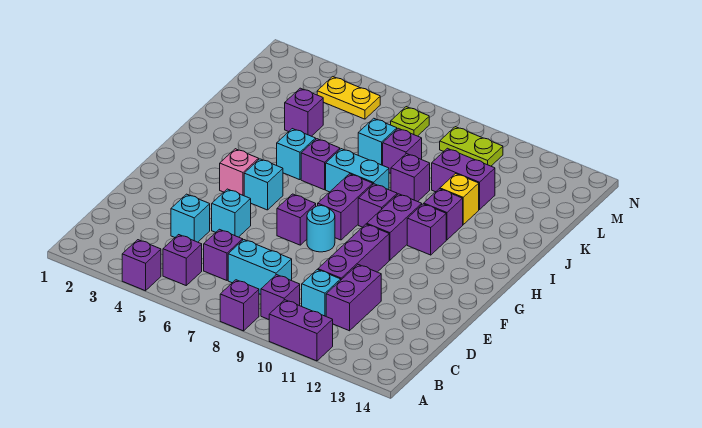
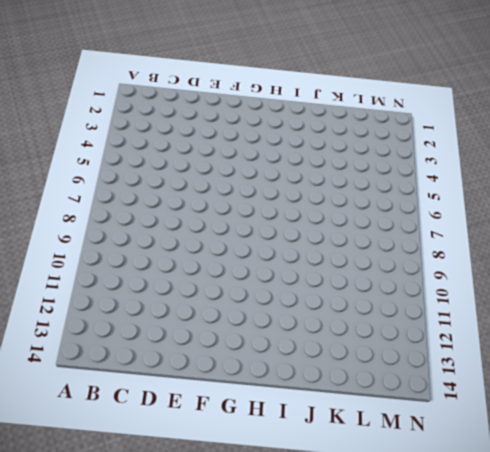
none -> purple brick A4 level 1
none -> purple brick A8 level 1
none -> purple brick A10:A11 level 1
none -> purple brick B5 level 1

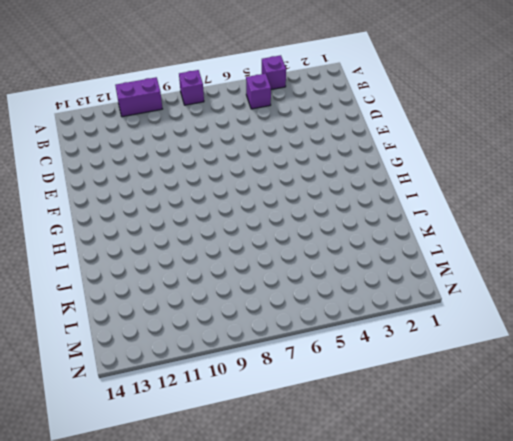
none -> purple brick B9 level 1
none -> purple brick C6 level 1
none -> cyan brick C7:C8 level 1
none -> cyan brick C10 level 1

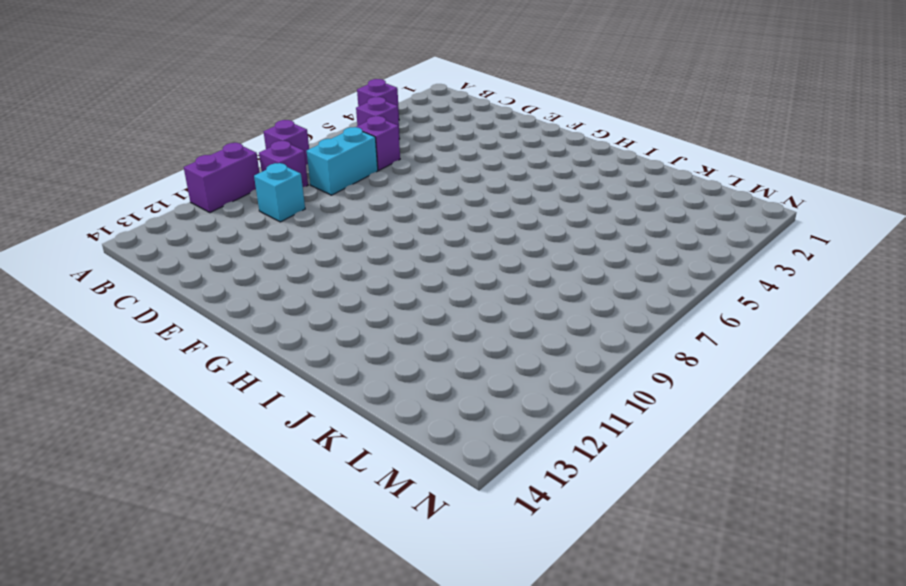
none -> purple brick C11:D11 level 1
none -> cyan brick D4 level 1
none -> purple brick D10:F10 level 1
none -> cyan brick E5 level 1

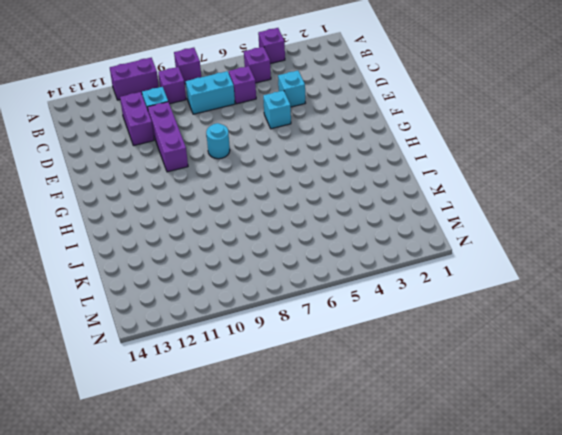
none -> purple brick F7 level 1
none -> pink brick G4 level 1
none -> cyan brick G5 level 1
none -> purple brick G8:H8 level 1

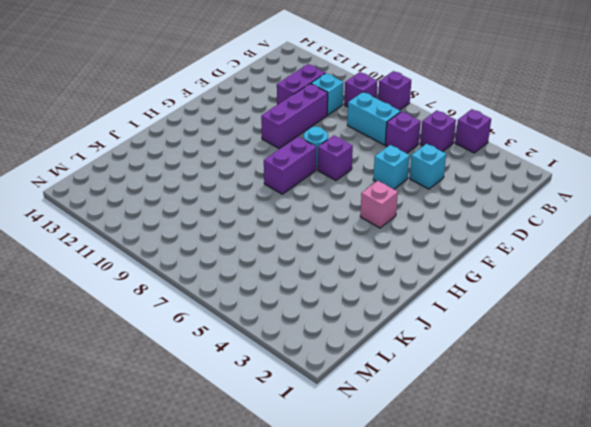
none -> purple brick A10:A11 level 1
none -> cyan brick G5 level 1
none -> purple brick G10:H10 level 1
none -> purple brick H9 level 1

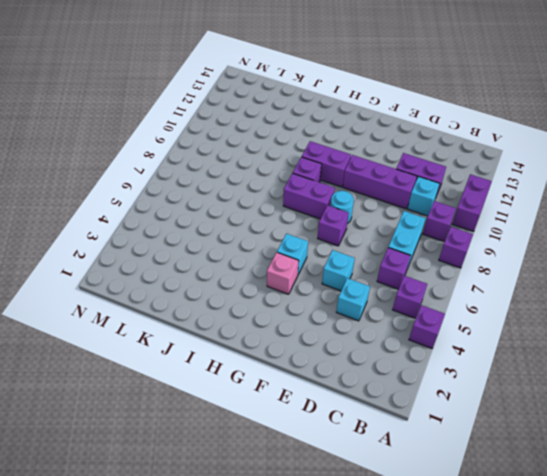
none -> purple brick H11 level 1
none -> cyan brick I5 level 1
none -> purple brick I6 level 1
none -> cyan brick I7:I8 level 1

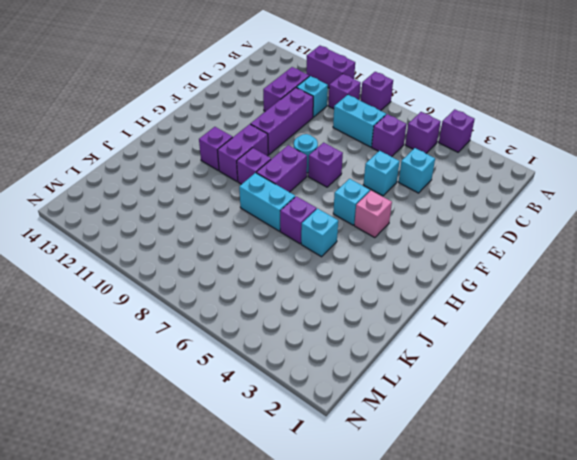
none -> purple brick I11 level 1
none -> purple brick J9 level 1
none -> yellow brick J11 level 1
none -> purple brick K4 level 1

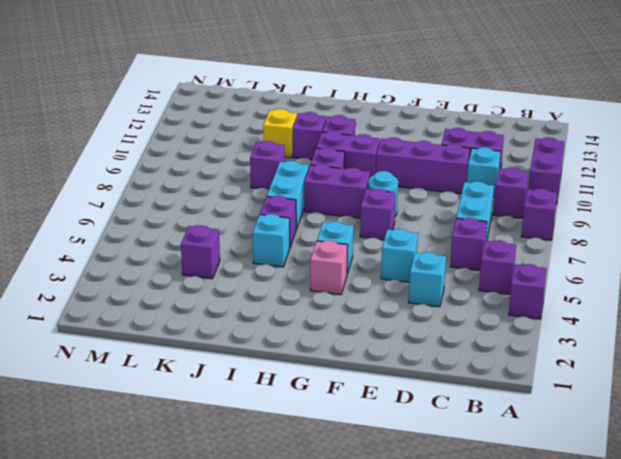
none -> cyan brick K7 level 1
none -> purple brick K8 level 1
none -> purple brick K10:K11 level 1
none -> yellow plate M4:M5 level 1

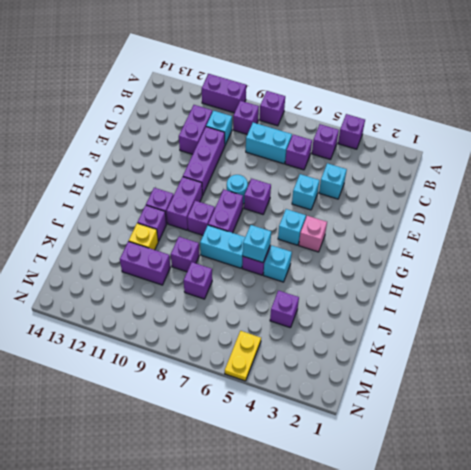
cyan brick I6 level 2 -> cyan brick K7 level 1
yellow plate M5:N5 level 1 -> yellow plate M4:M5 level 1
none -> lime plate M7 level 1
none -> lime plate M9:M10 level 1

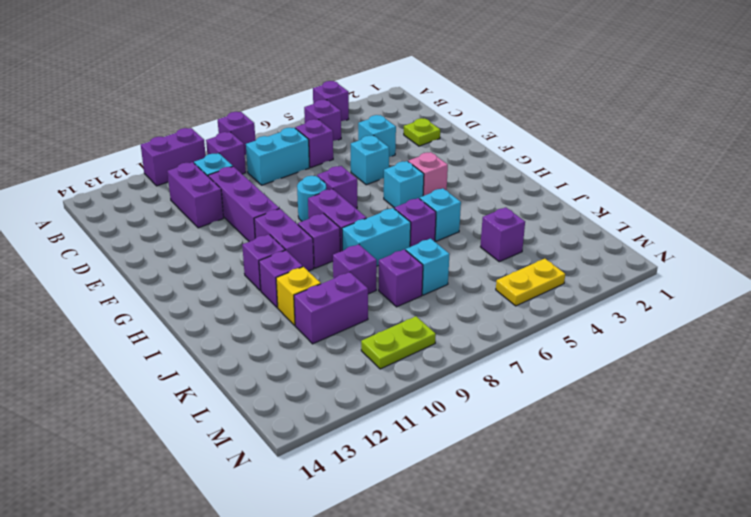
lime plate D2 level 1 -> lime plate M7 level 1

